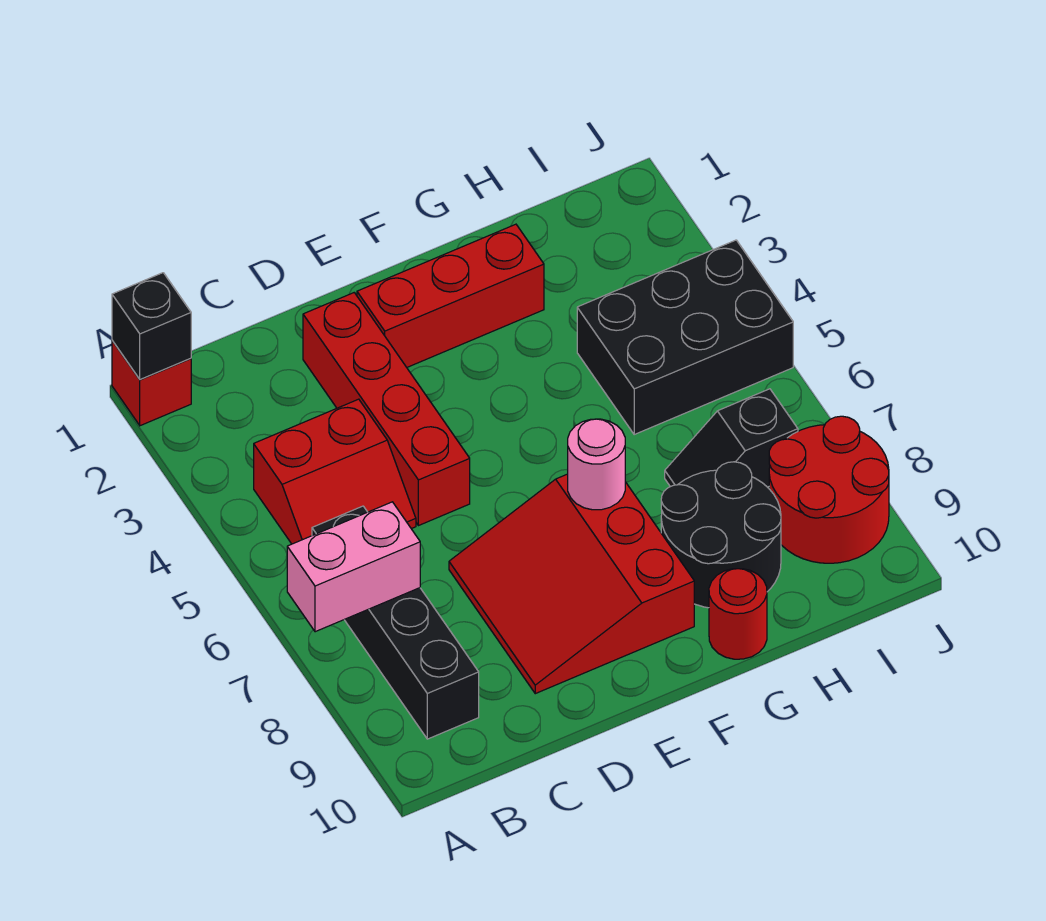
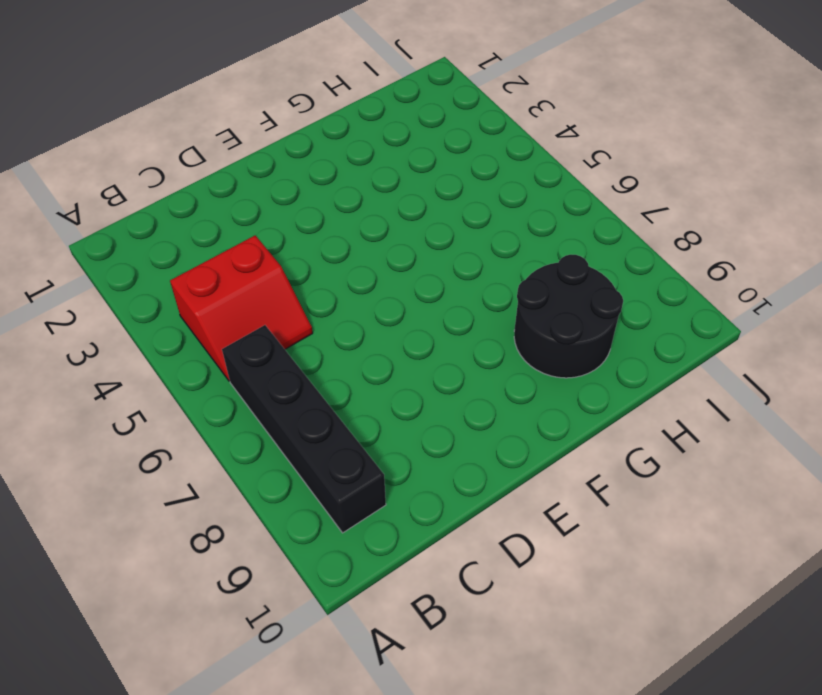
none -> red brick A1 level 1
none -> red brick D2:D5 level 1
none -> red slope D7:F9 level 1 top F

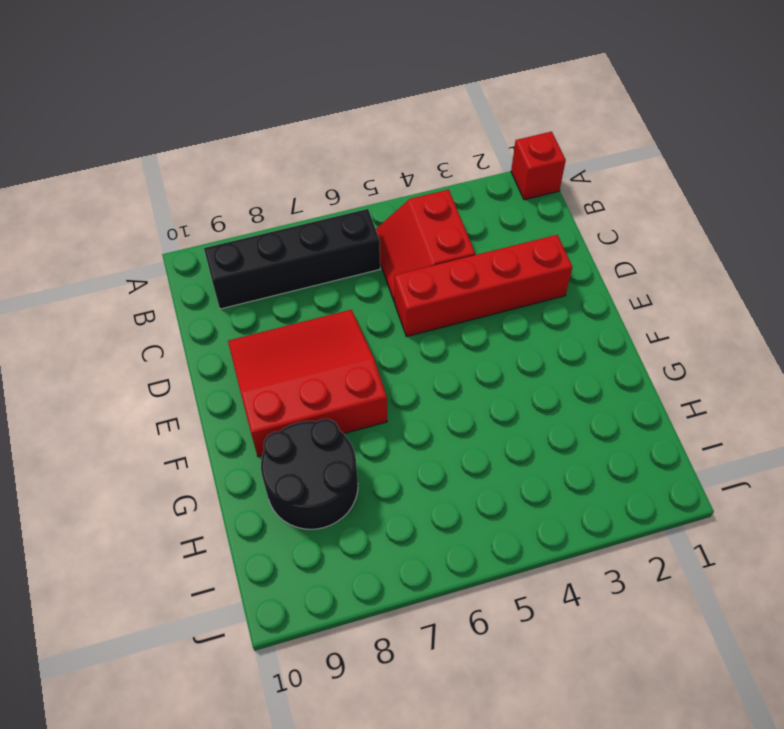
none -> red brick E2:G2 level 1
none -> red round brick G10 level 1
none -> black brick H4:J5 level 1

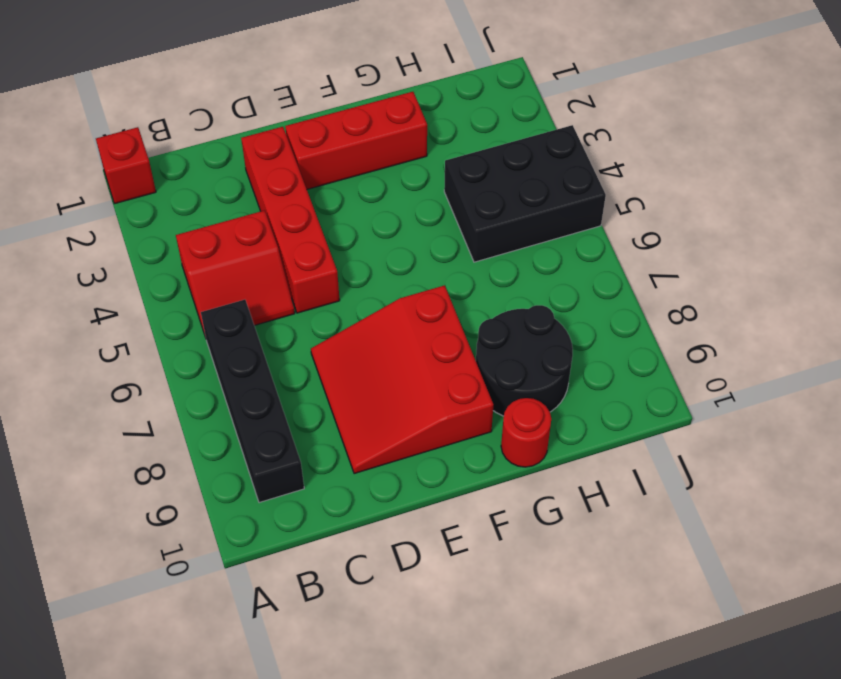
none -> black slope H7:I7 level 1 top I
none -> red round brick I8:J9 level 1
none -> black brick A1 level 2

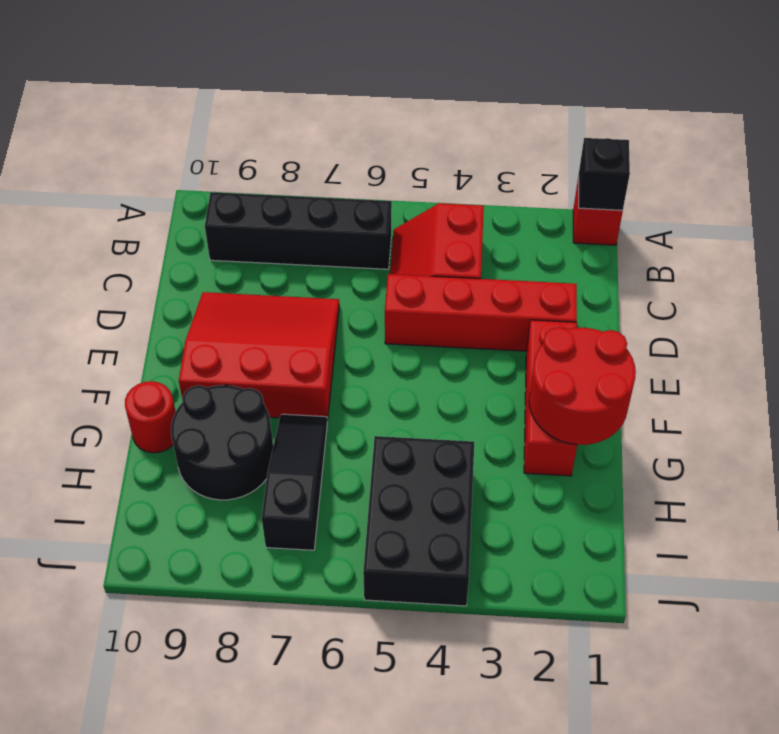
red round brick F1:G2 level 2 -> red round brick I8:J9 level 1
black slope G7:I7 level 1 top I -> black slope H7:I7 level 1 top I
none -> pink brick A7:B7 level 2
none -> pink round brick F7 level 2

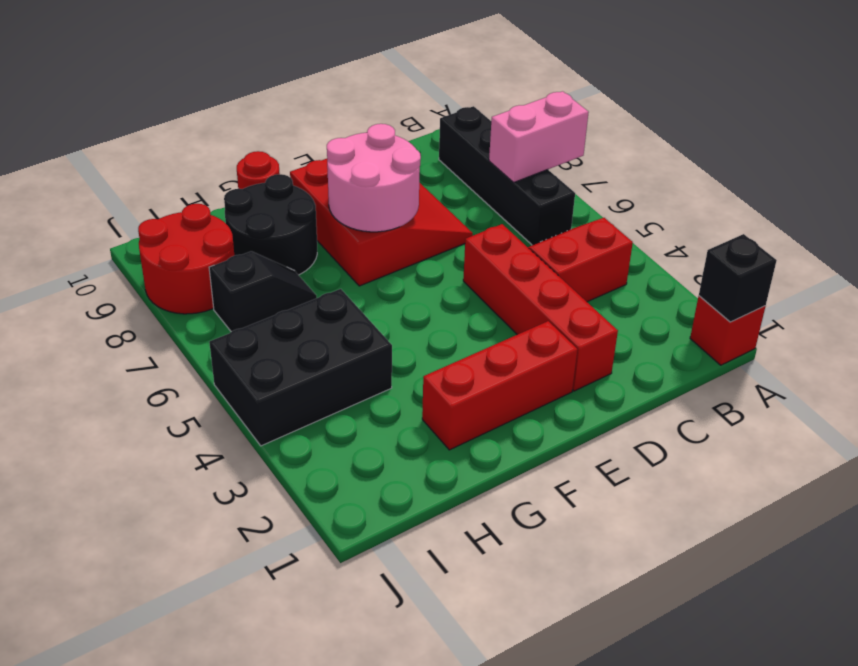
pink round brick E7:F8 level 2 -> pink round brick F7 level 2

